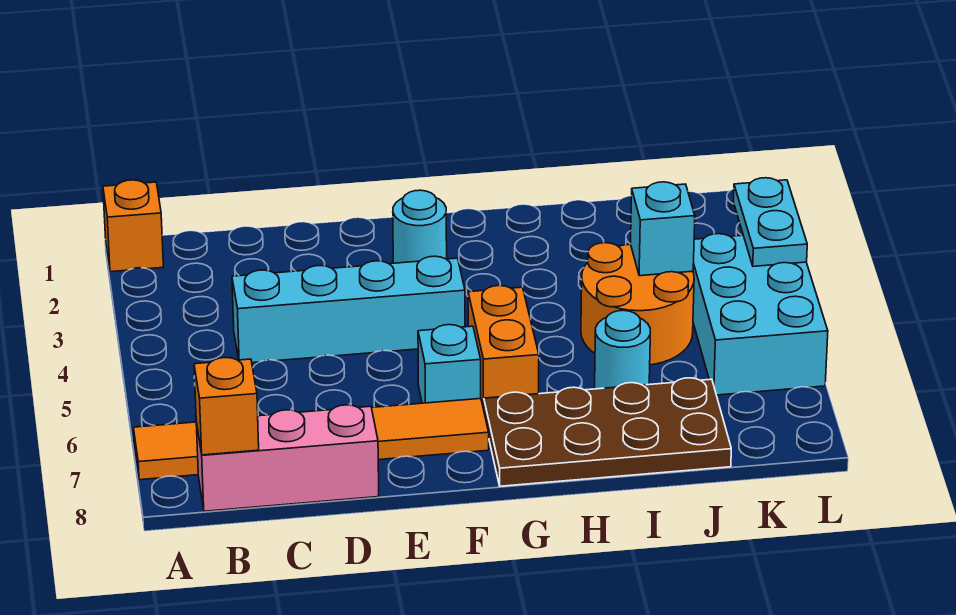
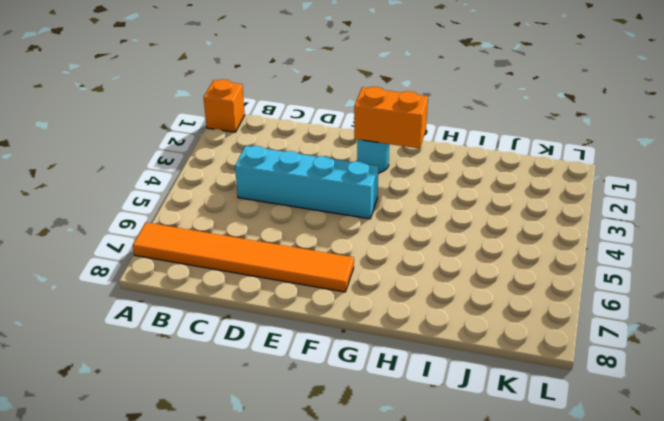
orange brick F2:G2 level 2 -> orange brick G5:G6 level 1
none -> pink brick B8:D8 level 1
none -> cyan brick F6 level 1
none -> brown plate G7:J8 level 1

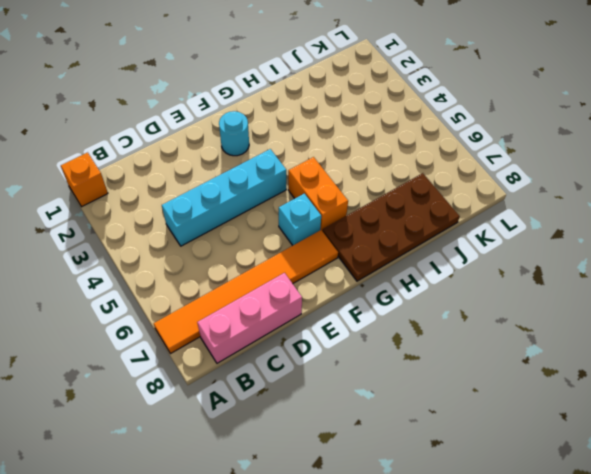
none -> orange round brick I4:J5 level 1
none -> cyan round brick I6 level 1
none -> cyan brick K4:L6 level 1

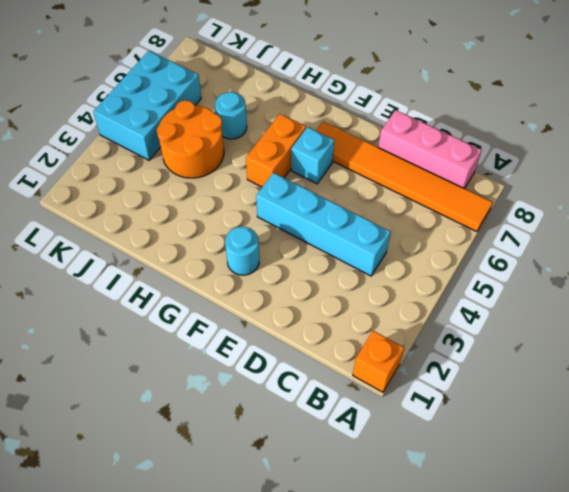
none -> brown plate G7:J8 level 1
none -> orange brick B8 level 2
none -> cyan brick J4 level 2

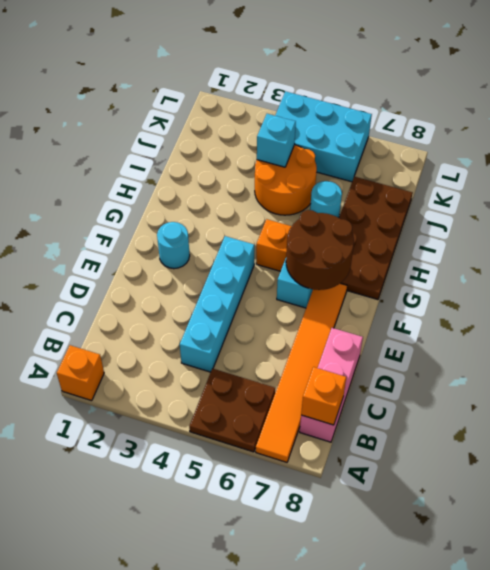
brown plate A5:B6 level 1 -> none
brown round brick F6:G7 level 2 -> none
none -> cyan plate L3:L4 level 2

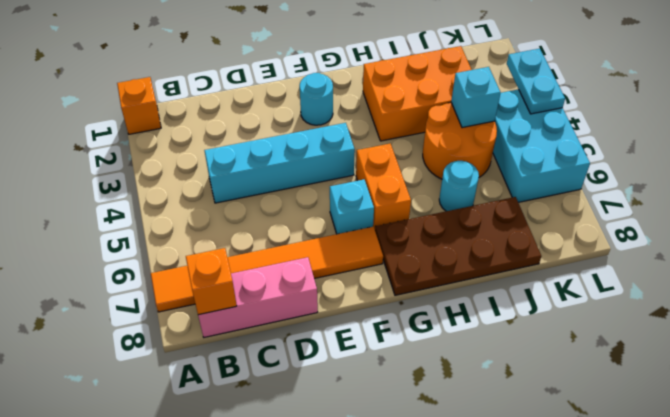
orange brick H2:J3 level 1 -> none

